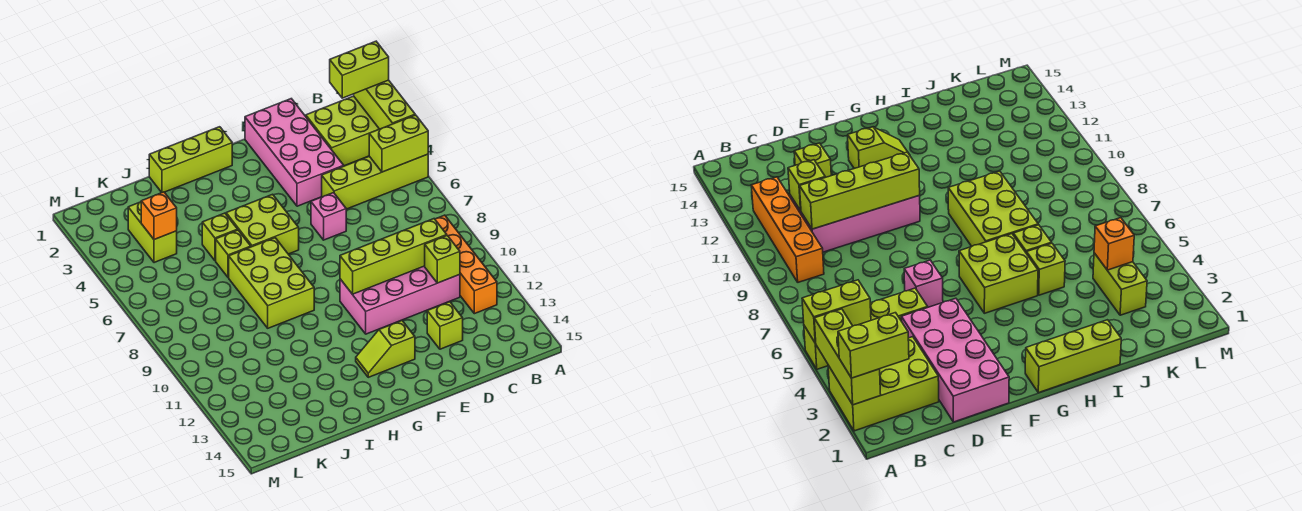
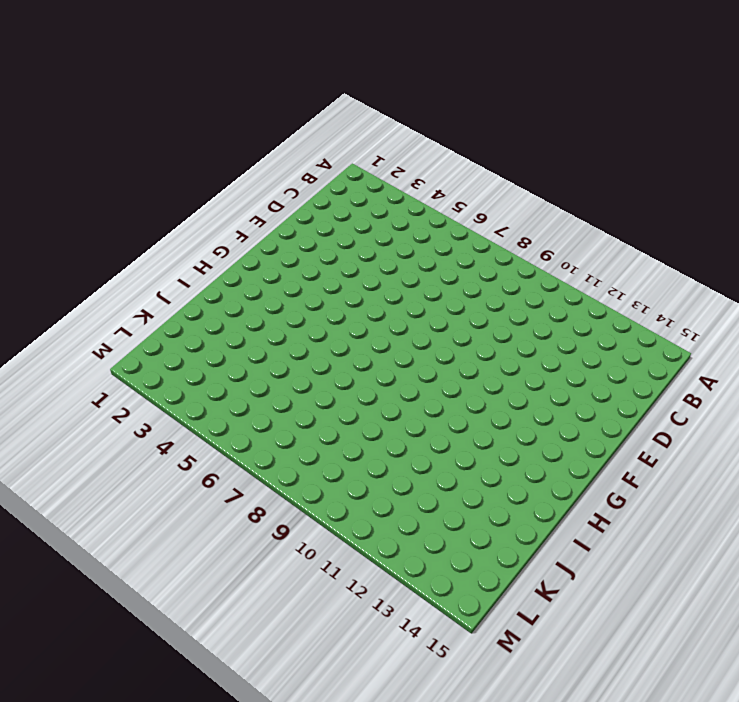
none -> lime brick A2:C3 level 1
none -> lime brick A5:D5 level 1
none -> orange brick B9:B12 level 1

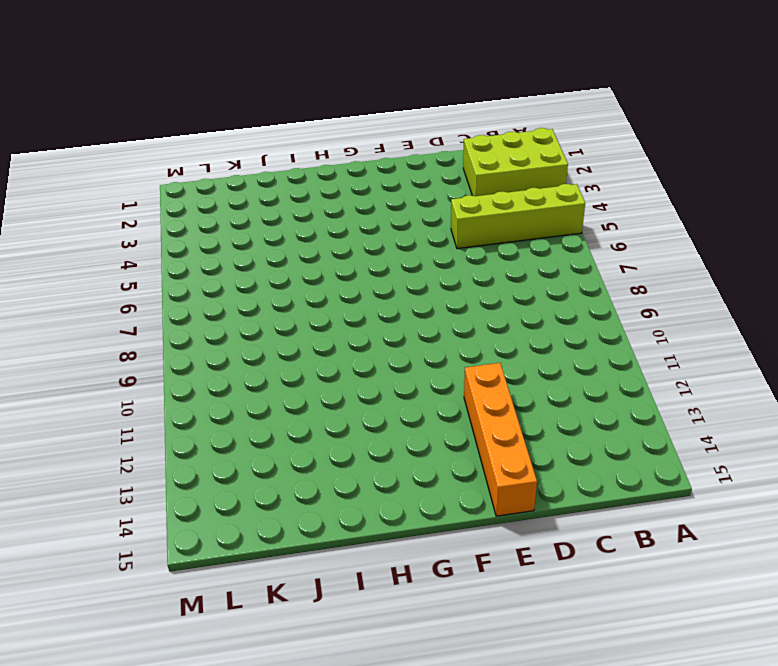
orange brick E12:E15 level 1 -> orange brick B9:B12 level 1
none -> pink brick C10:F11 level 1
none -> pink brick D1:E4 level 1
none -> lime brick D13 level 1

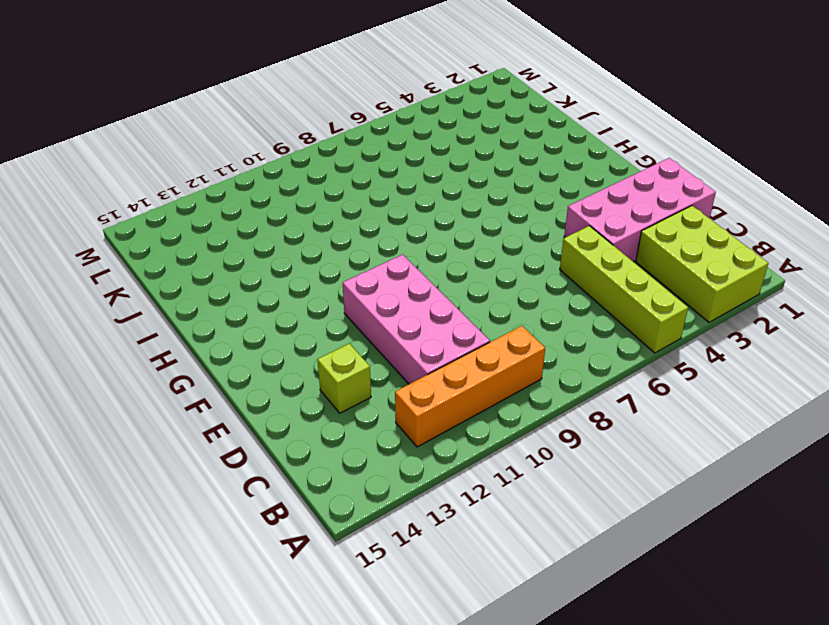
none -> pink brick E6 level 1
none -> lime slope F13:G13 level 1 top F
none -> lime brick G1:I1 level 1

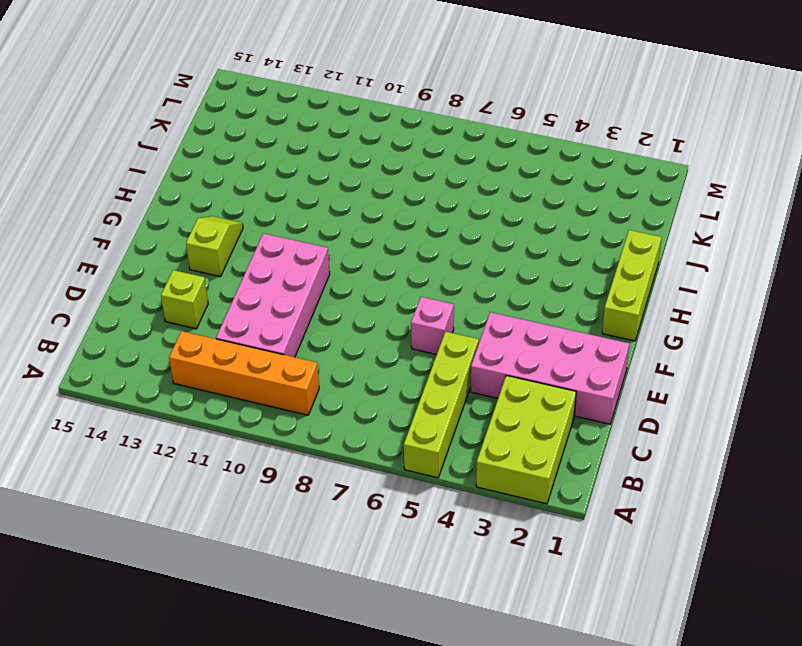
none -> lime brick G5:H6 level 1
none -> lime brick H7:I9 level 1
none -> lime brick I5 level 1

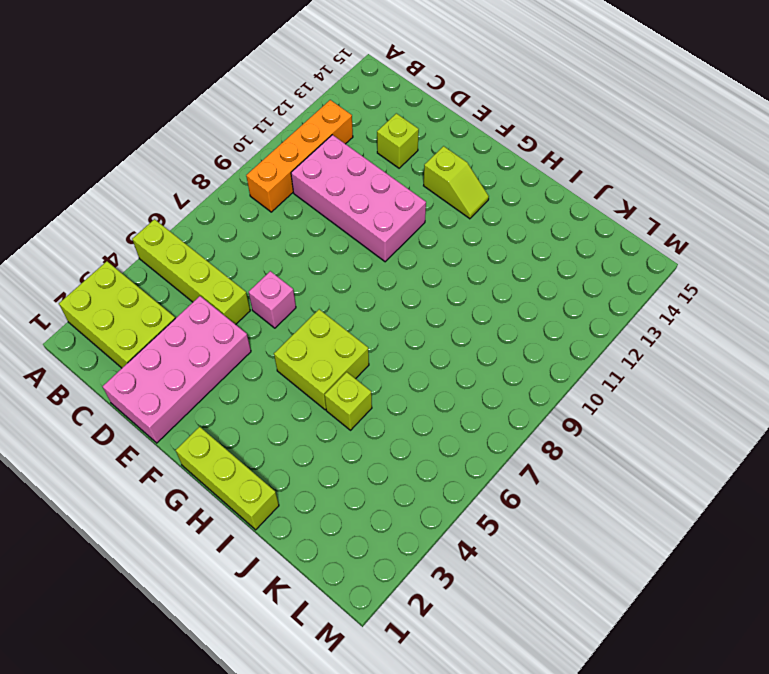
none -> lime brick H7:I9 level 1
none -> lime brick I6 level 1
none -> lime brick K3:K4 level 1

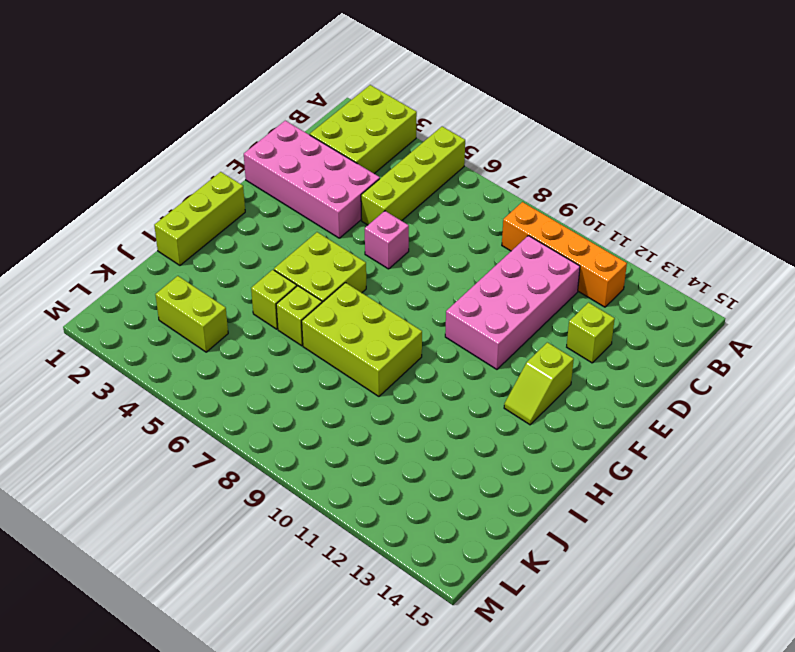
none -> lime brick A2:A4 level 2
none -> lime brick A5:B5 level 2
none -> lime brick C10:F10 level 2

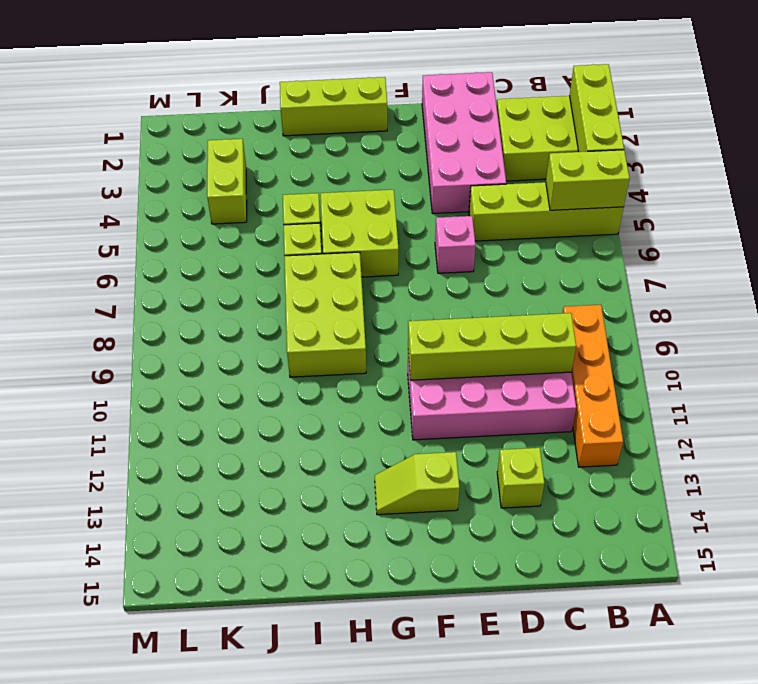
none -> lime brick C11 level 2
none -> orange brick K4 level 2
none -> lime brick A2:B2 level 3

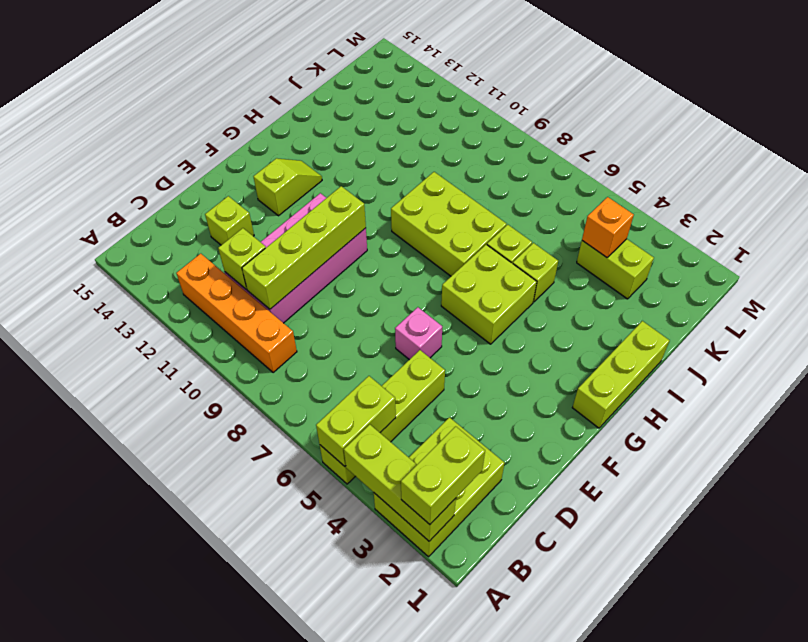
none -> pink brick D1:E4 level 1

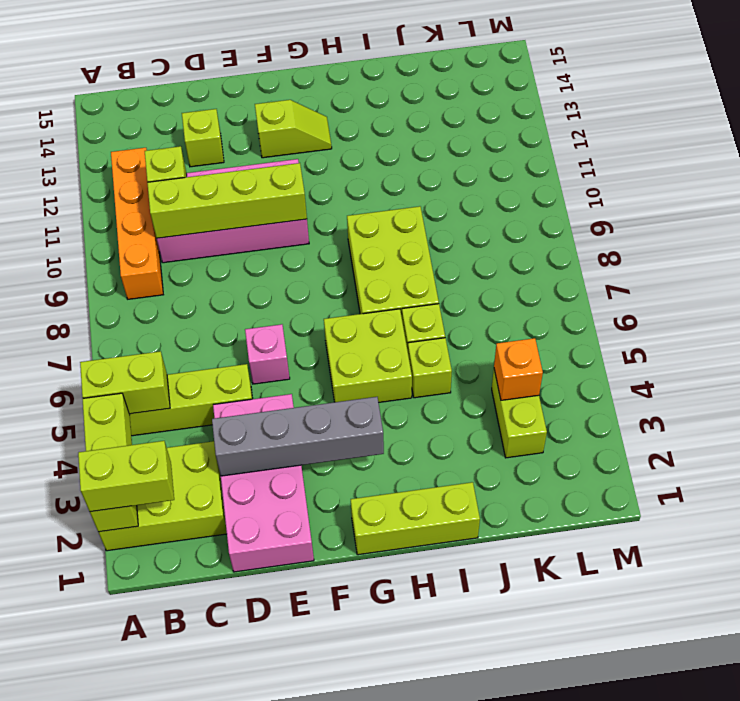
grey brick D3:G3 level 2 -> none

